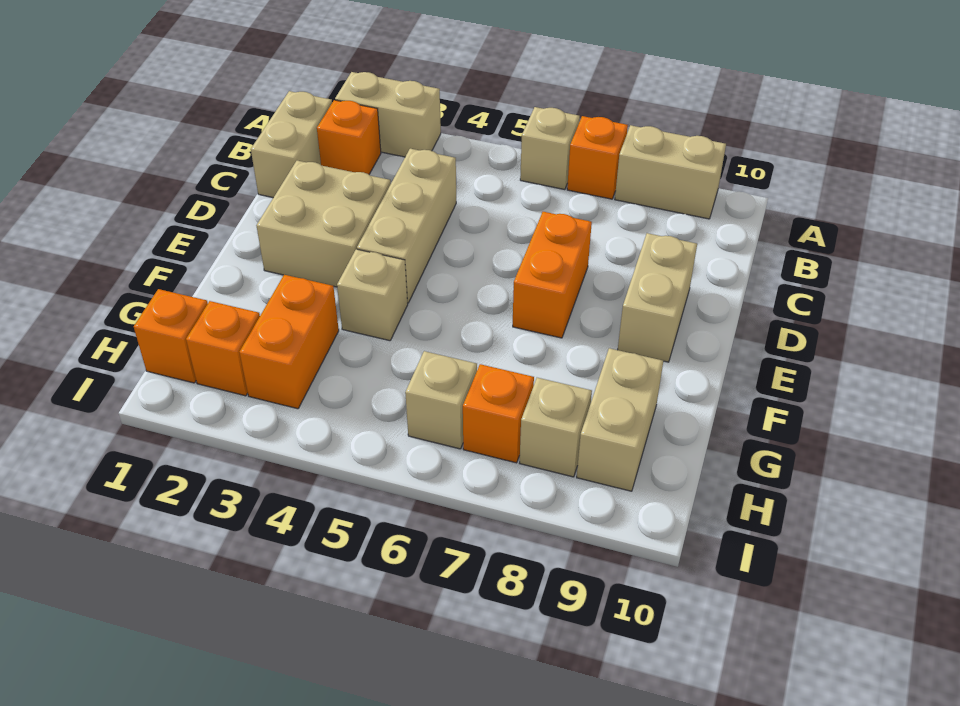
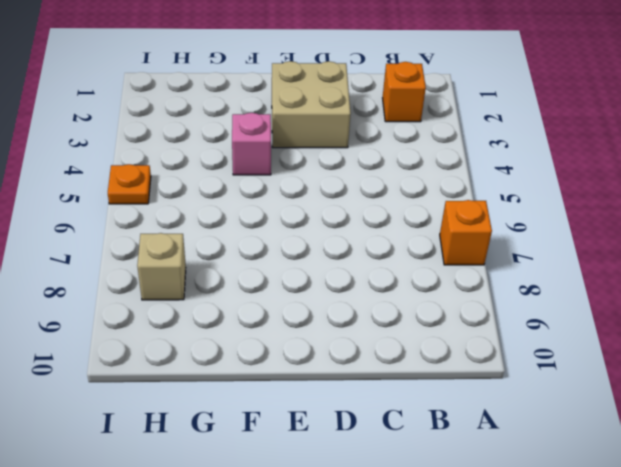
pink brick F4 level 1 -> tan brick F4 level 1
orange plate I5 level 1 -> none
none -> tan brick A2:A3 level 1
none -> tan brick A6 level 1
none -> tan brick A8:A9 level 1

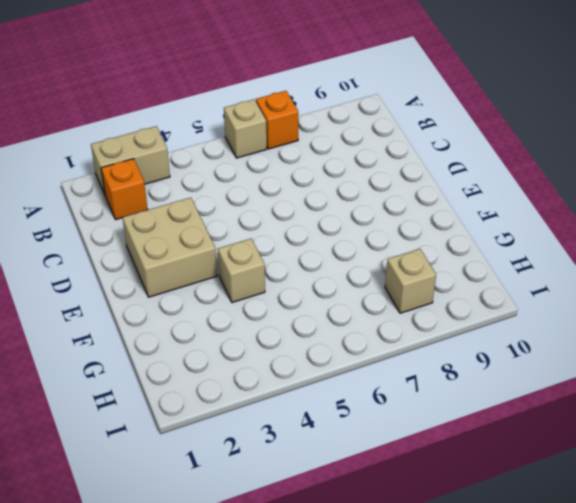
none -> tan brick A8:A9 level 1
none -> tan brick B1:C1 level 1
none -> tan brick C4:E4 level 1

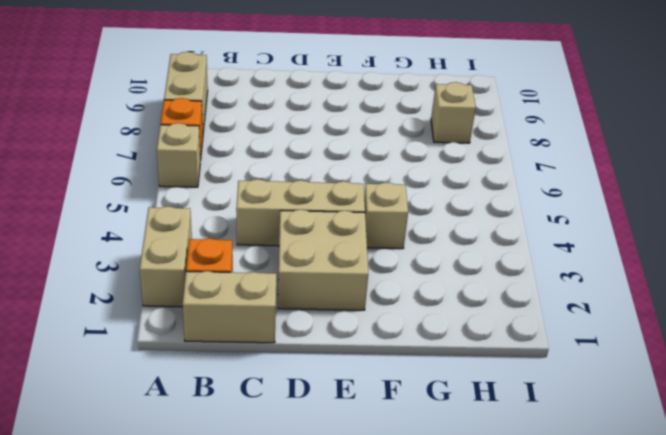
none -> orange brick D7:E7 level 1
none -> tan brick D9:E9 level 1
none -> orange brick G3:H3 level 1

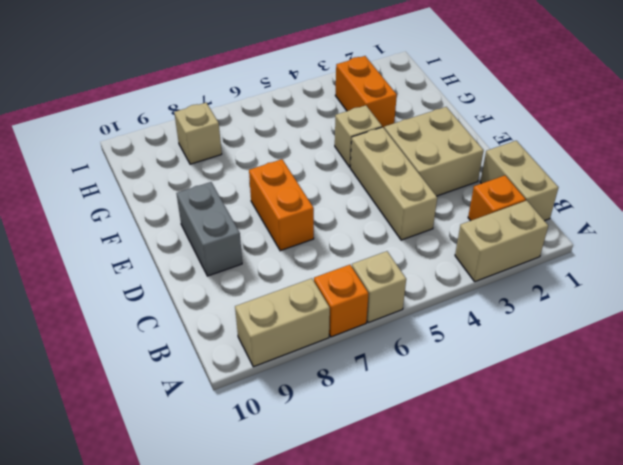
grey brick D9:E9 level 1 -> tan brick D9:E9 level 1
none -> tan brick G9:H9 level 1
none -> orange brick H1 level 1
none -> orange brick H2 level 1

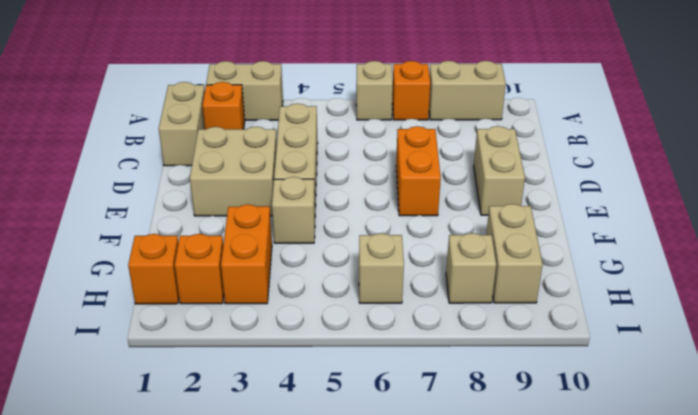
none -> orange brick H7 level 1

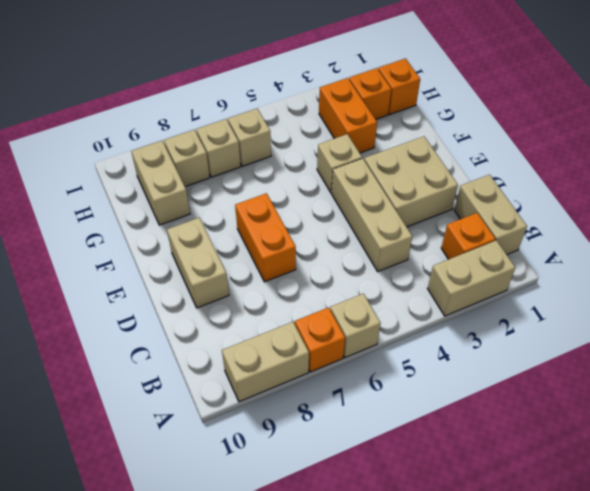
tan brick H7 level 1 -> orange brick H7 level 1

